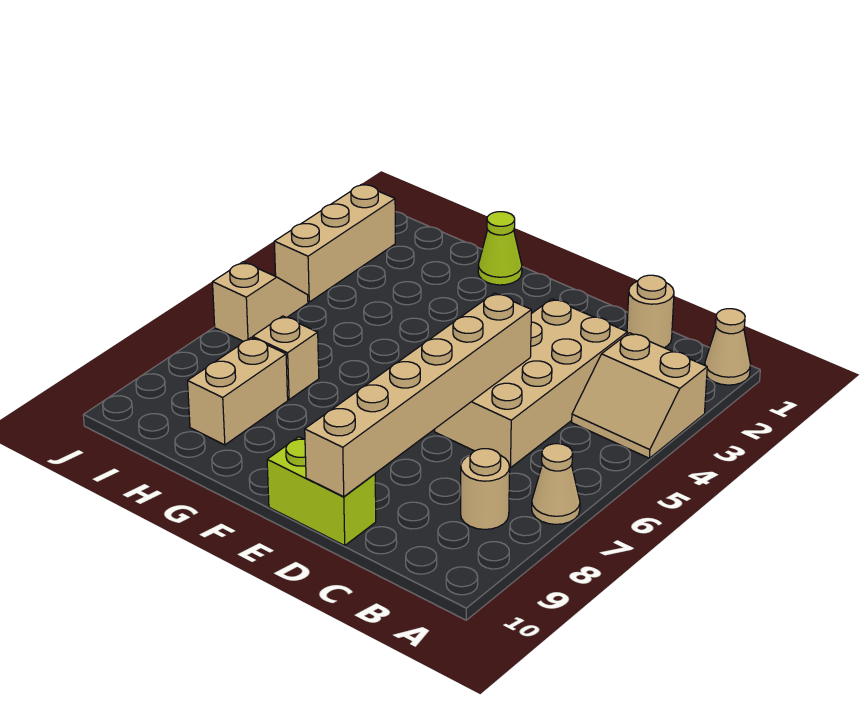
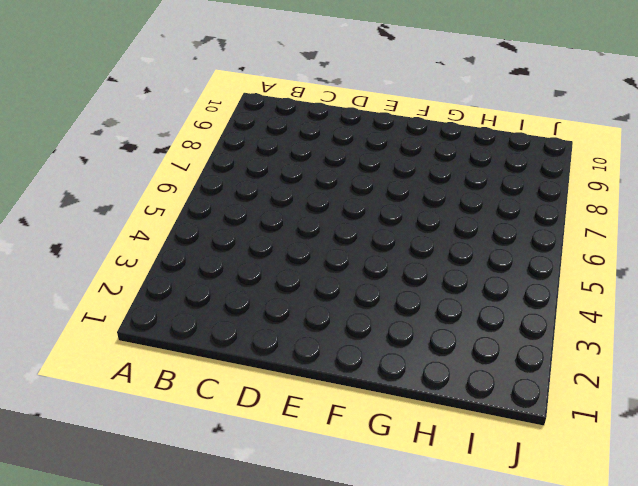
none -> tan cone A1 level 1
none -> tan slope A3:B4 level 1 top 3
none -> tan cone A7 level 1

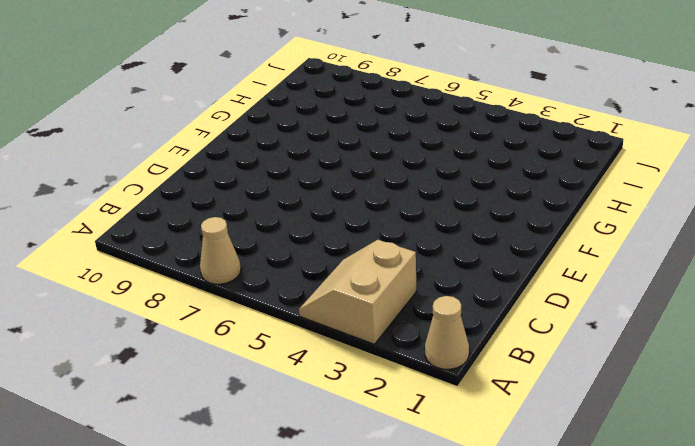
none -> tan round brick B8 level 1
none -> tan round brick C1 level 1
none -> tan brick C3:D6 level 1

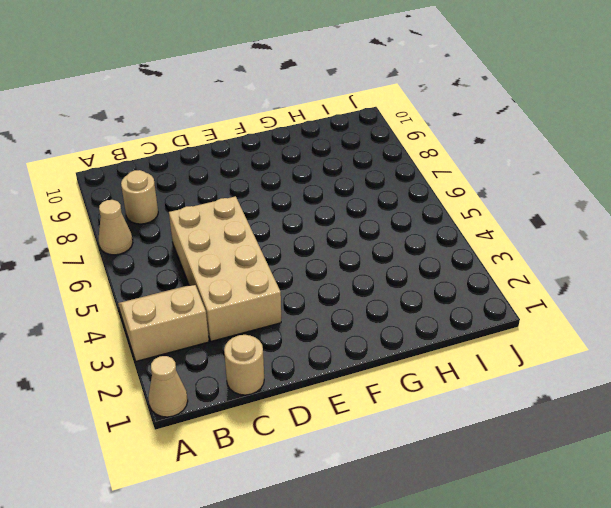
none -> lime brick D10:E10 level 1
none -> lime cone G1 level 1
none -> tan brick H7 level 1

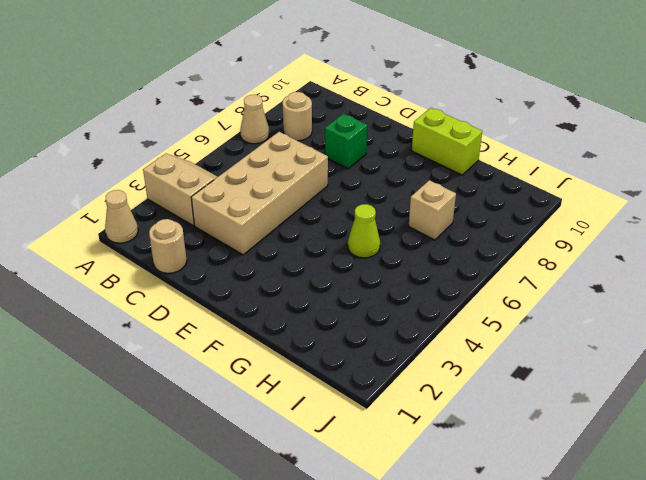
green brick D8 level 1 -> none
lime brick F10:G10 level 1 -> lime brick D10:E10 level 1
lime cone G5 level 1 -> lime cone G1 level 1
none -> tan brick H8:H9 level 1
none -> tan brick J2:J4 level 1
none -> tan slope J5:J6 level 1 top 6

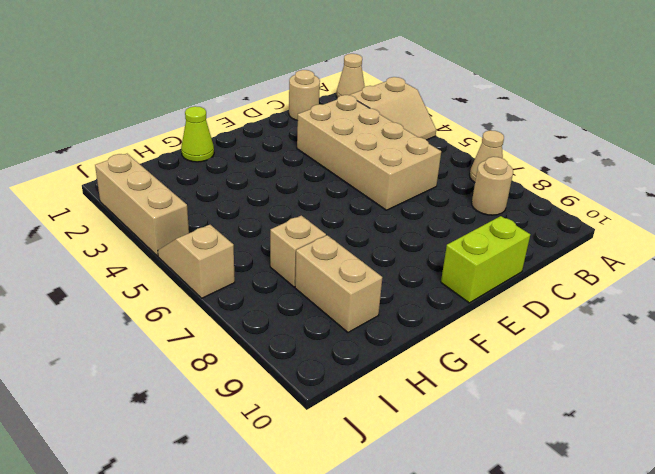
none -> tan brick D5:D10 level 2

